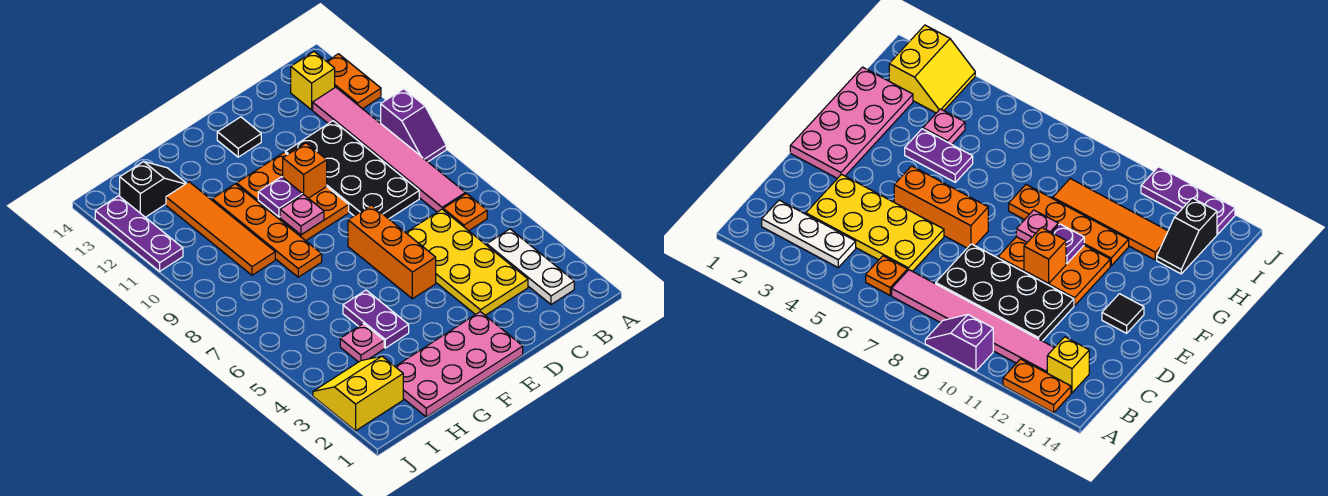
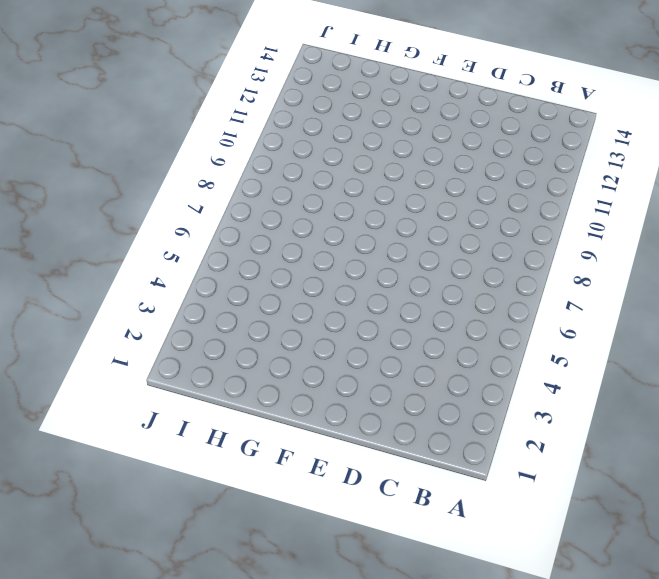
none -> purple slope A9:A10 level 1 top 10
none -> orange plate A12:A13 level 1
none -> white plate B2:B4 level 1

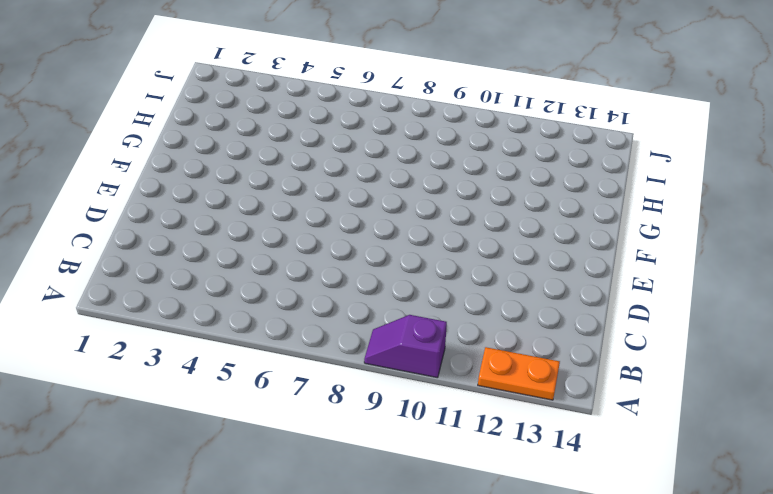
none -> white plate B2:B4 level 1
none -> orange plate B6 level 1
none -> pink tile B7:B12 level 1

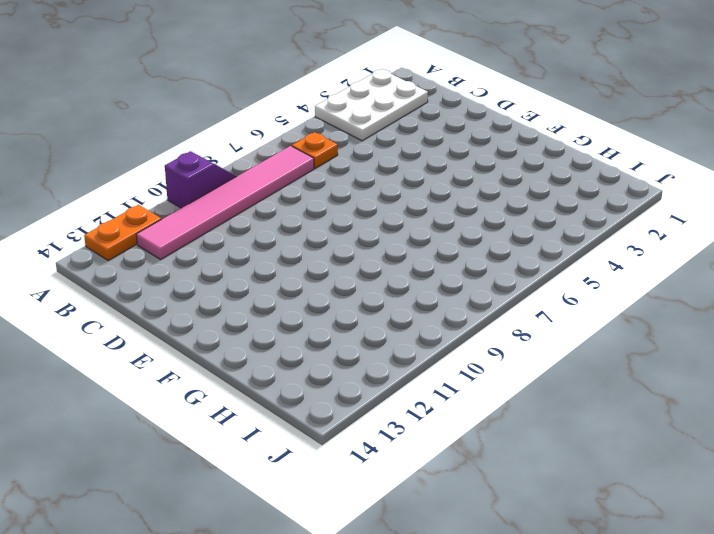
white plate A2:B4 level 1 -> white plate B2:B4 level 1
none -> yellow brick B13 level 1
none -> yellow plate C3:D6 level 1
none -> black plate C8:D11 level 1

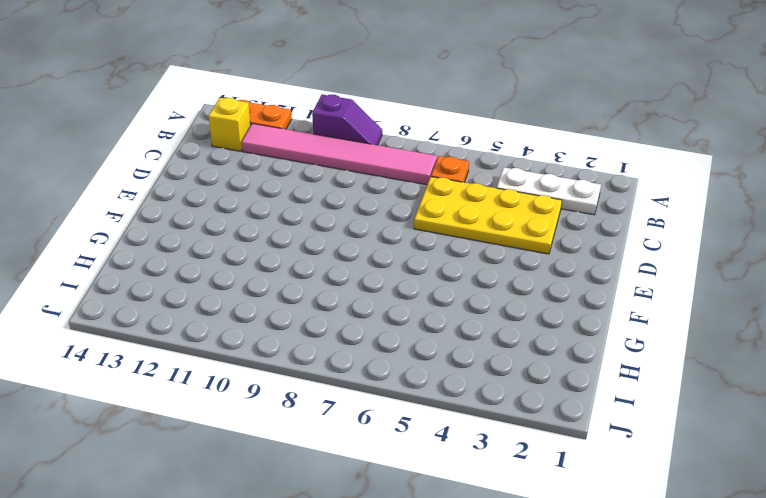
none -> black plate C8:D11 level 1
none -> pink plate E1:H2 level 1
none -> orange brick E5:E7 level 1

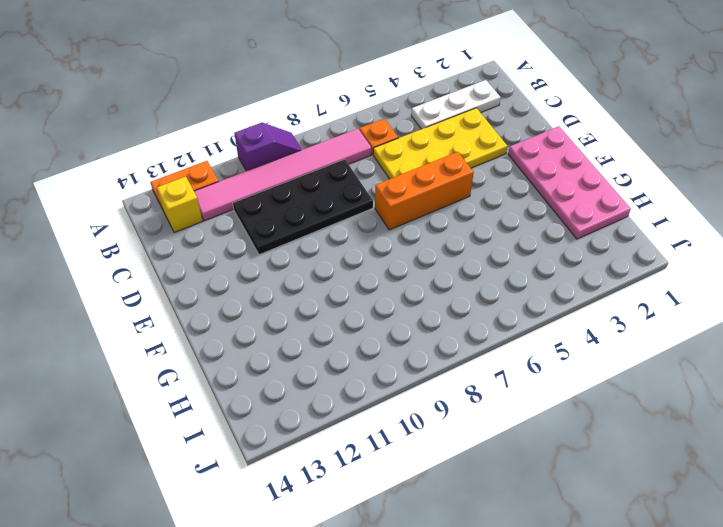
none -> orange plate E9:F11 level 1
none -> black tile E13 level 1
none -> purple plate G4:G5 level 1

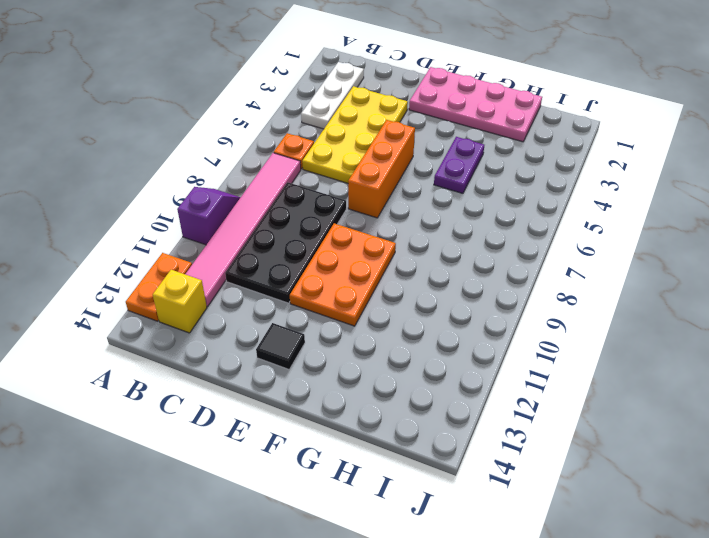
none -> orange plate G8:G11 level 1
none -> pink plate H4 level 1
none -> orange tile H9:H12 level 1

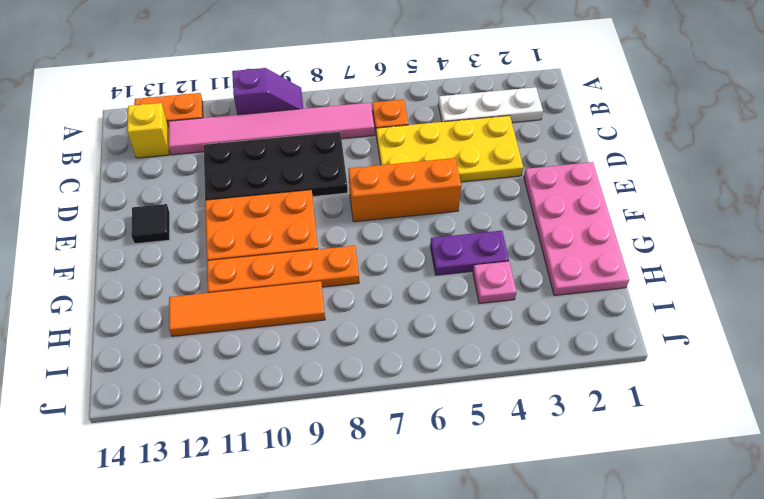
none -> black slope H13:I13 level 1 top I
none -> yellow slope I2:J3 level 1 top 2
none -> purple plate J11:J13 level 1

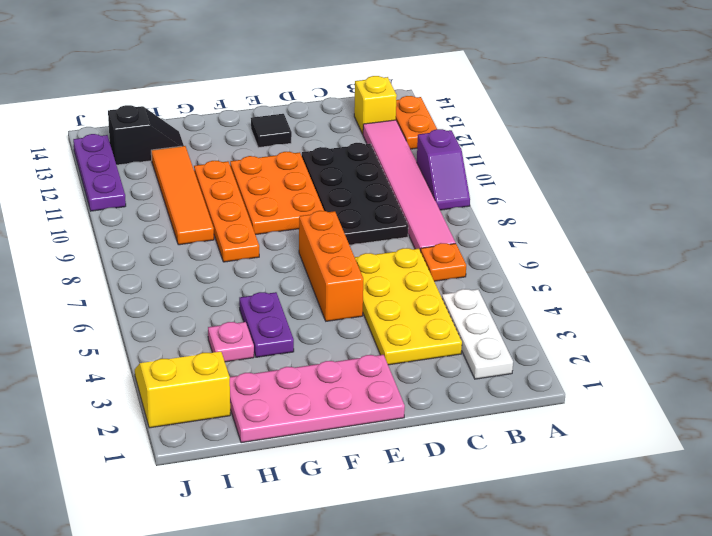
none -> orange brick E10 level 2
none -> pink plate F9 level 2
none -> purple plate F10 level 2

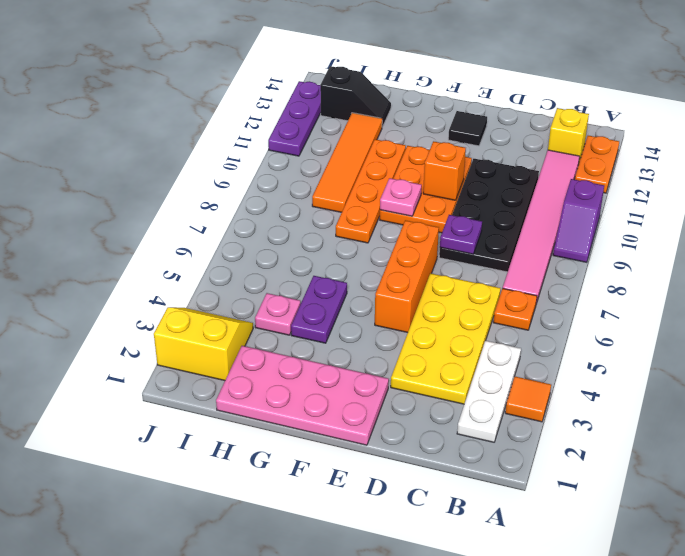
orange tile A3 level 1 -> none
purple plate D8 level 2 -> purple plate F10 level 2

